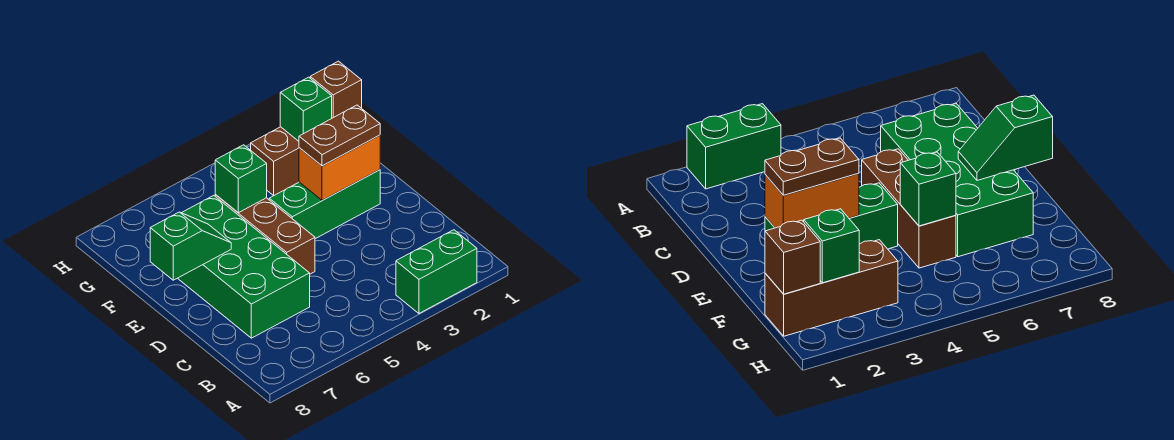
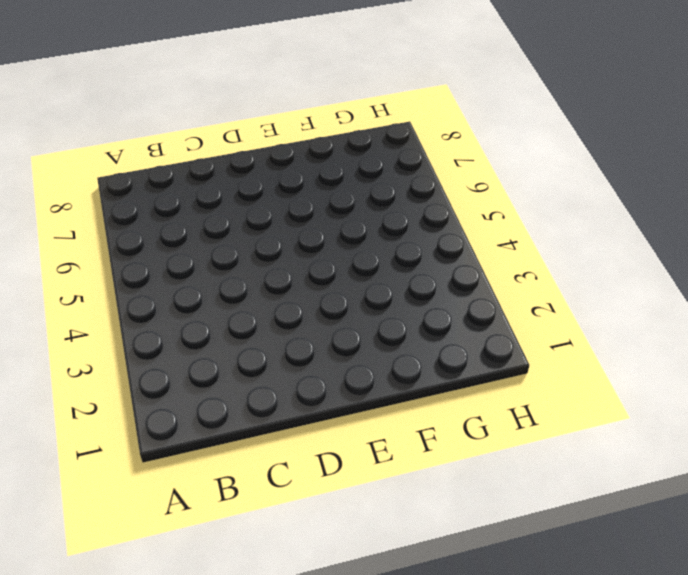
none -> green brick A2:A3 level 1
none -> green brick C6:F7 level 1

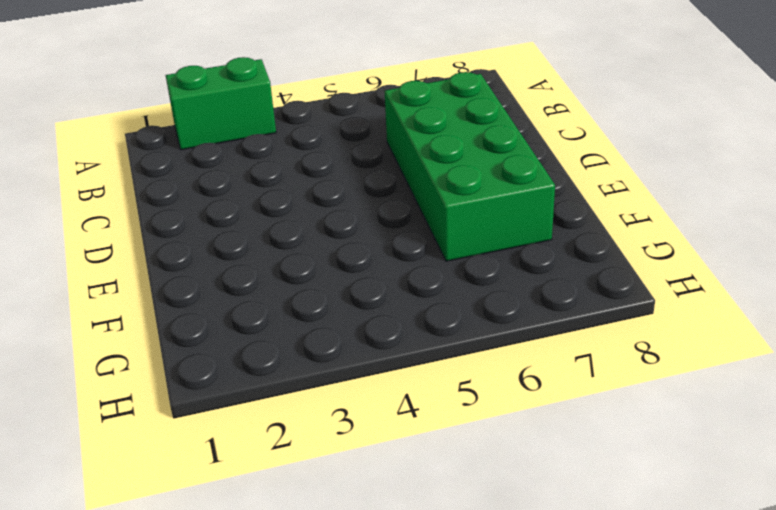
none -> brown brick D5:F5 level 1
none -> green brick E2:E4 level 1

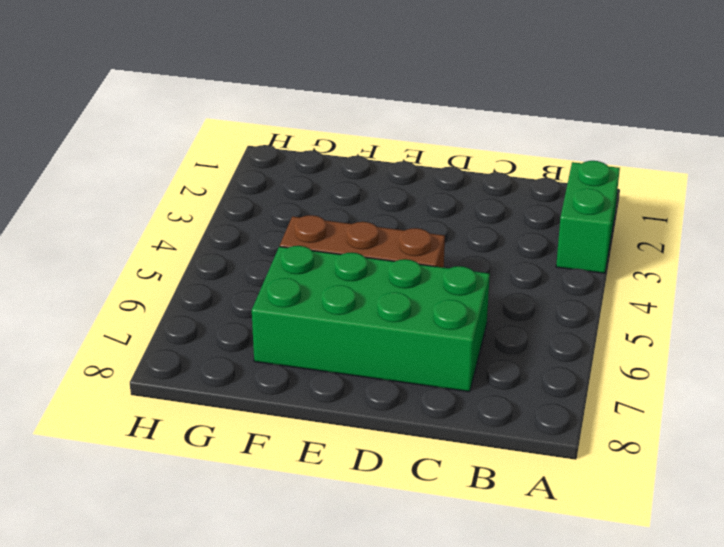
none -> green brick E2:E4 level 1
none -> brown brick G1:G3 level 1

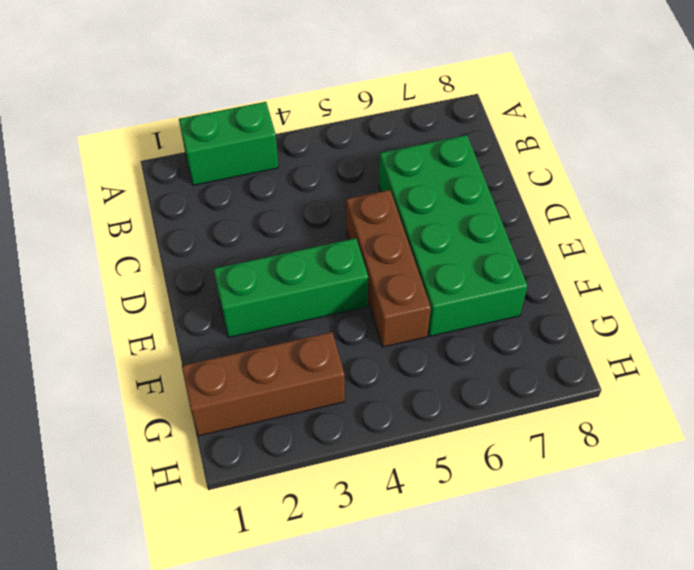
none -> orange brick E2:E3 level 2
none -> green slope E7:E8 level 2 top 8

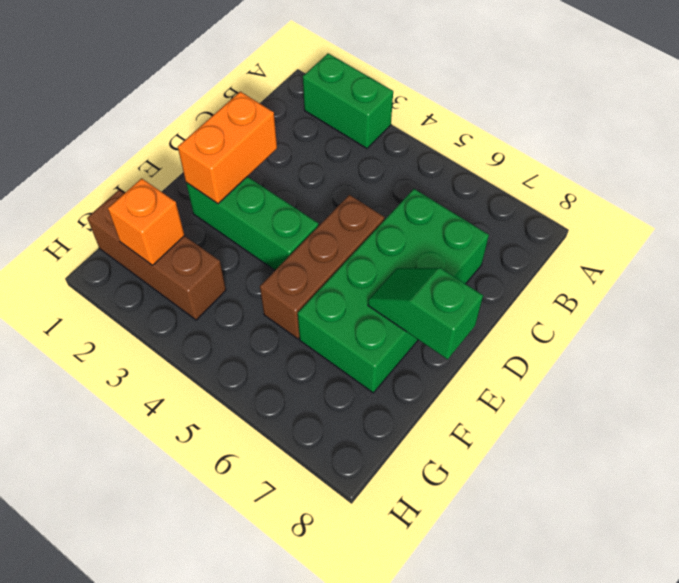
orange brick D2:E2 level 2 -> orange brick E2:E3 level 2
orange brick G2 level 2 -> green brick G2 level 2
none -> green brick F5 level 2
none -> brown brick G1 level 2

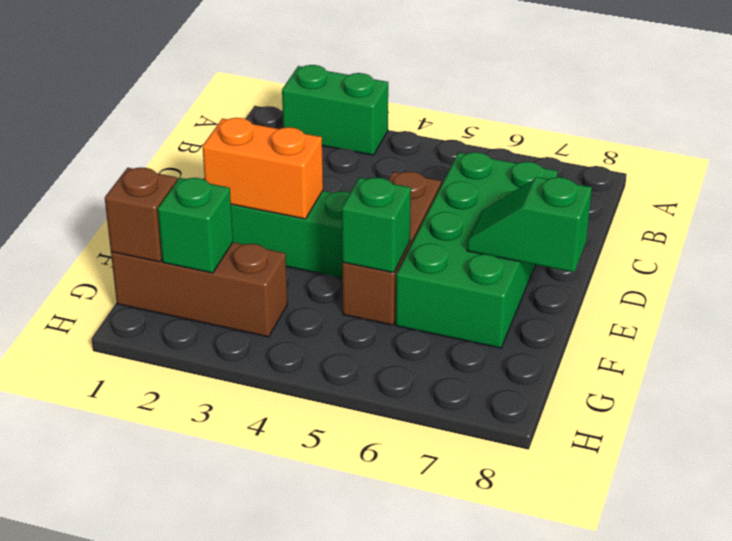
none -> brown plate E2:E3 level 3

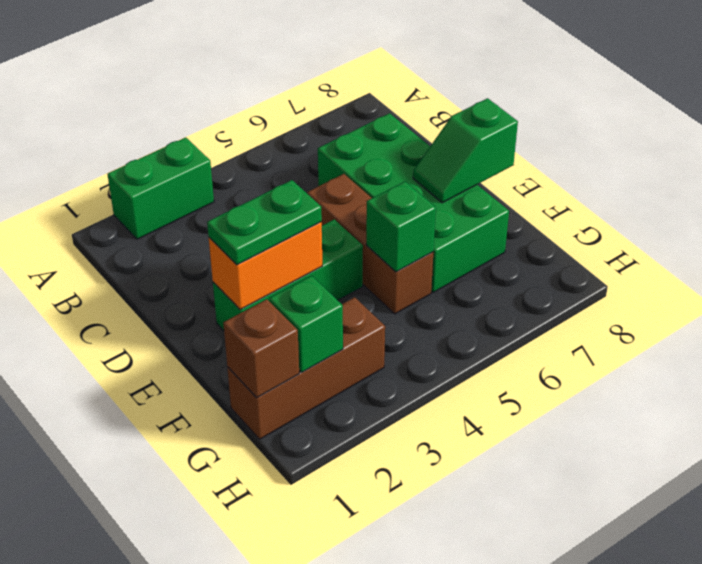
green plate E2:E3 level 3 -> brown plate E2:E3 level 3

